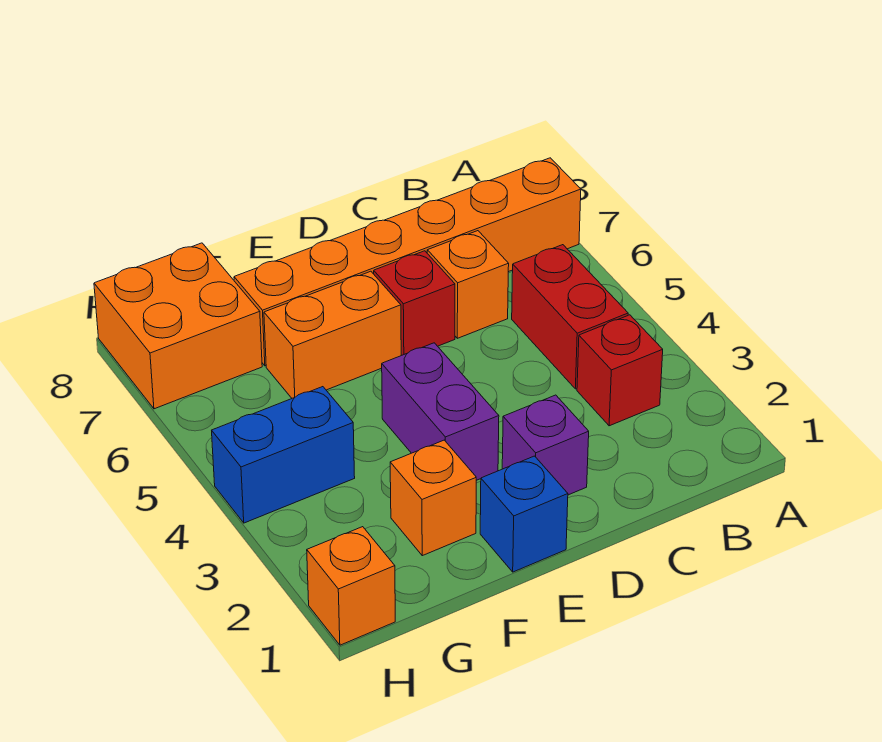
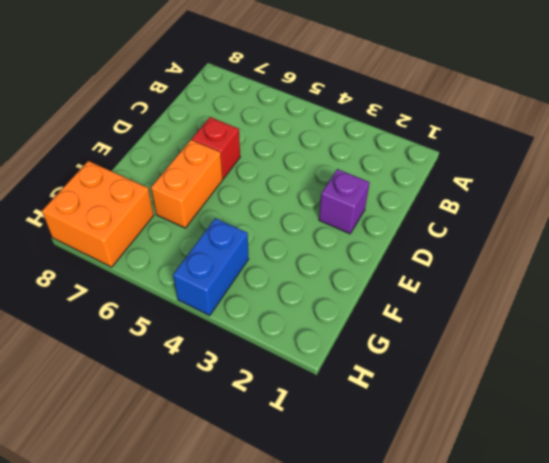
none -> orange brick A7:F7 level 1
none -> red brick B3 level 1
none -> red brick B4:B5 level 1

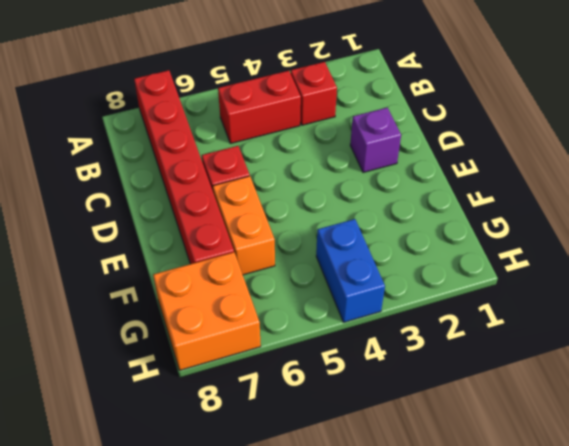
red brick A7:F7 level 1 -> orange brick A7:F7 level 1
none -> orange brick C6 level 1
none -> blue brick E1 level 1
none -> purple brick E3:E4 level 1

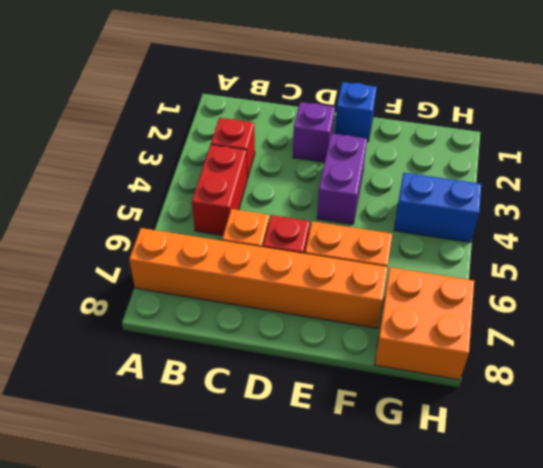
none -> orange brick F2 level 1
none -> orange brick H1 level 1

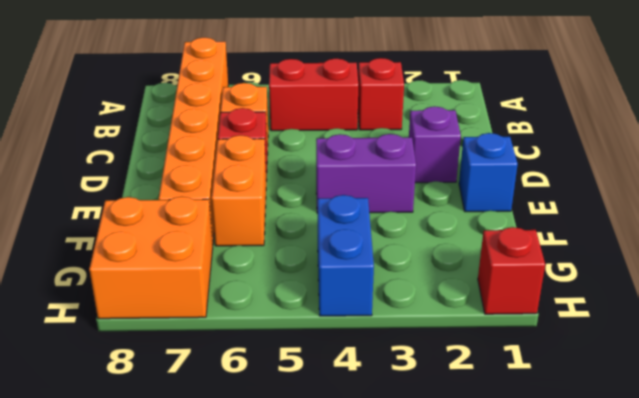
red brick H1 level 1 -> orange brick H1 level 1
none -> orange brick F2 level 1

